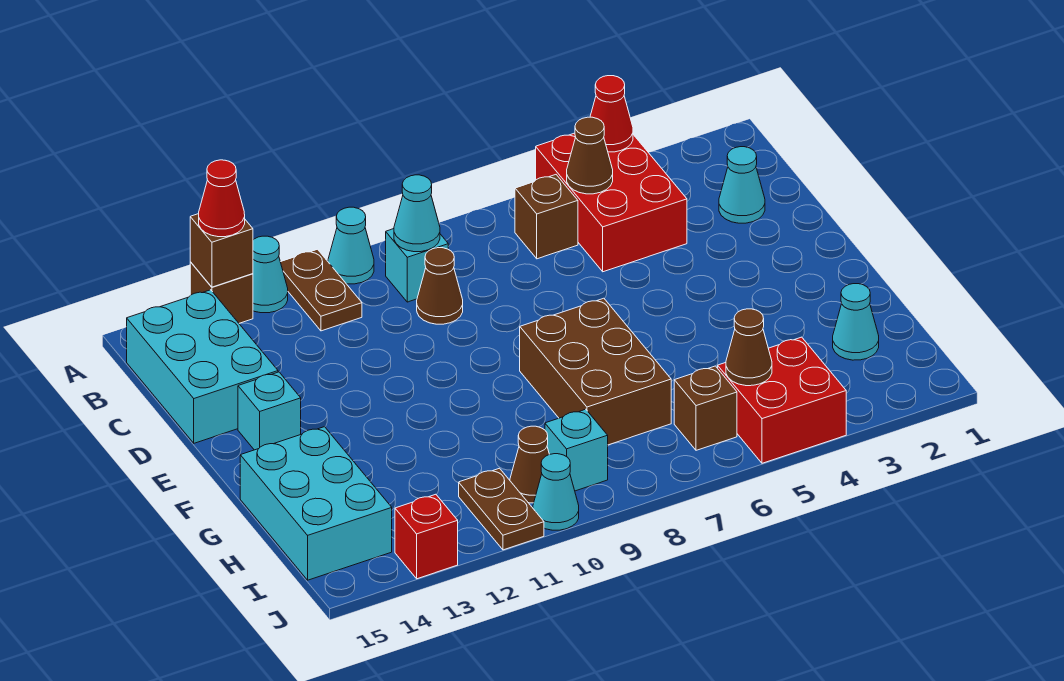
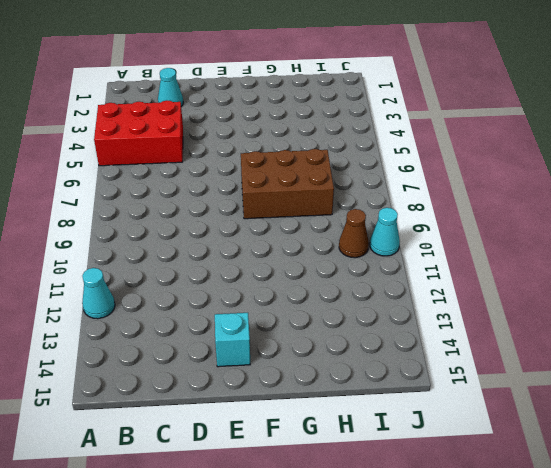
none -> cyan cone A10 level 1
none -> brown plate A11:B11 level 1
none -> brown brick A13 level 1

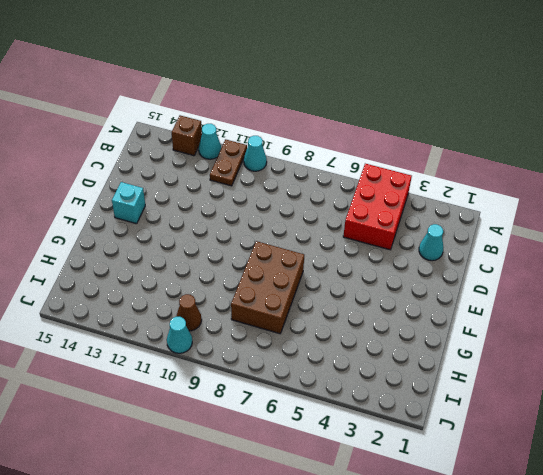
none -> brown brick B6 level 1
none -> cyan brick B9 level 1
none -> cyan brick B14:D15 level 1

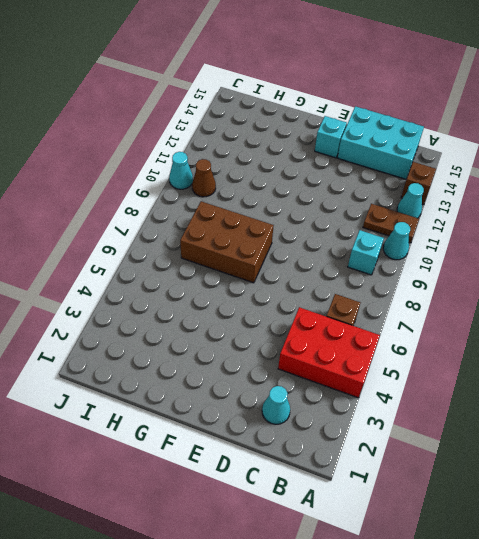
none -> brown cone C9 level 1
none -> cyan brick G14:I15 level 1
none -> cyan cone H2 level 1

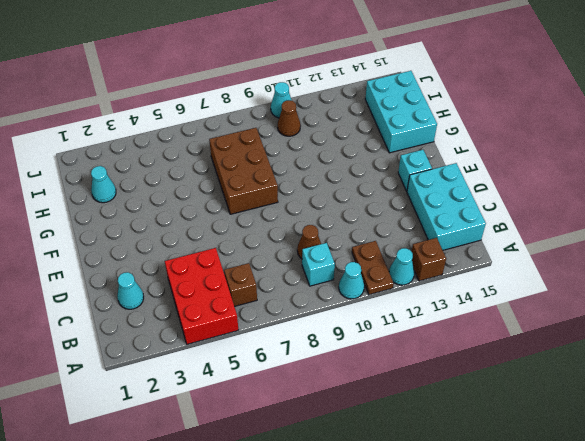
none -> red brick I4:J5 level 1
none -> brown brick I6 level 1
none -> cyan brick I9 level 1

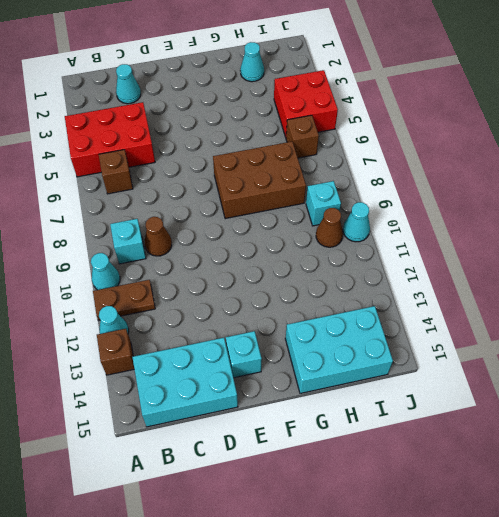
none -> brown plate I11:J11 level 1
none -> red brick J13 level 1
none -> red cone A4 level 2

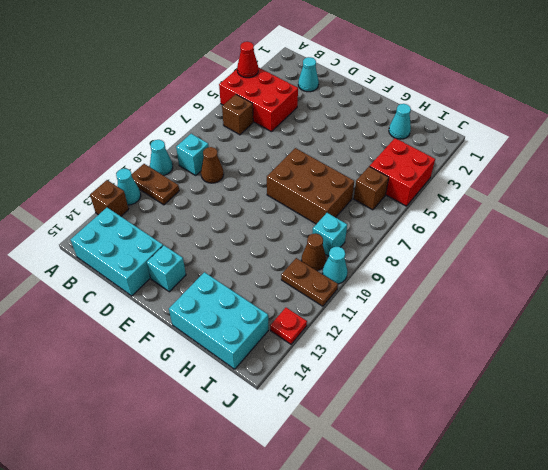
red plate J13 level 1 -> red brick J13 level 1
none -> brown brick A13 level 2
none -> brown cone B5 level 2
none -> cyan cone B9 level 2

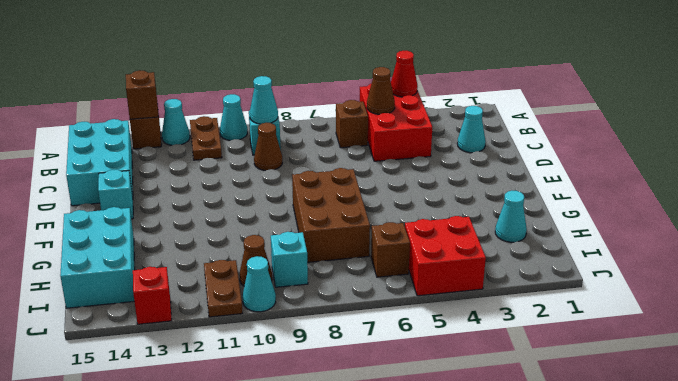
none -> brown cone I5 level 2
none -> red cone A13 level 3

